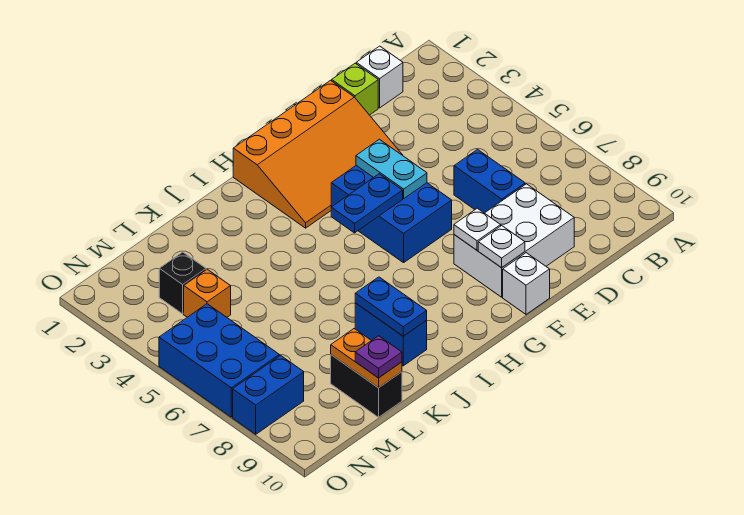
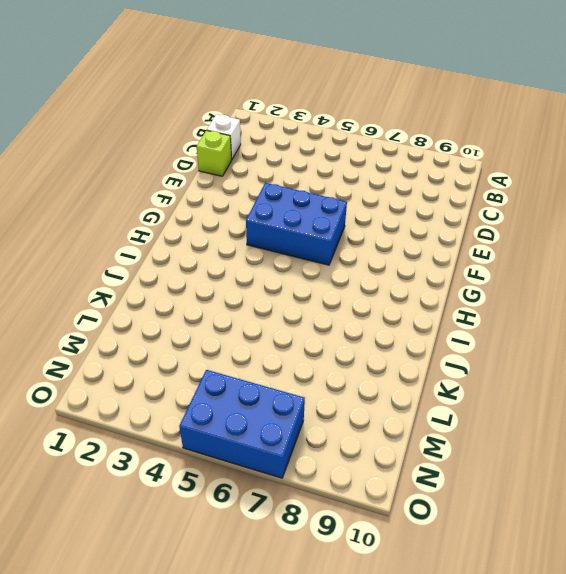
none -> blue brick D6:D7 level 1
none -> white brick D8:F9 level 1
none -> orange slope E1:H3 level 1 top 1

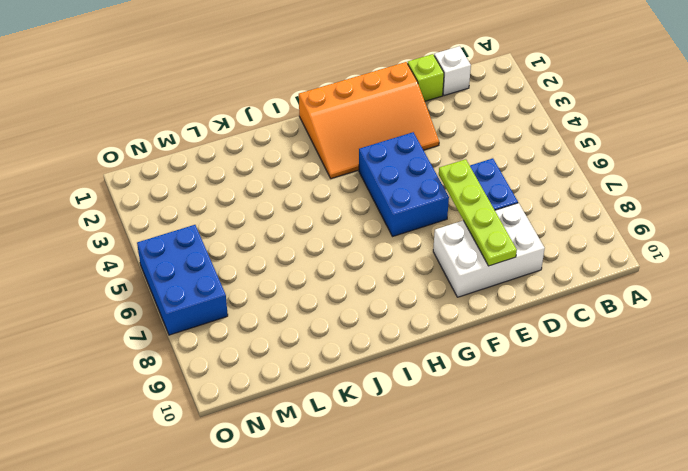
lime plate E6:E9 level 2 -> none
none -> white brick F10 level 1
none -> blue brick J8:J9 level 1
none -> black brick L9:L10 level 1

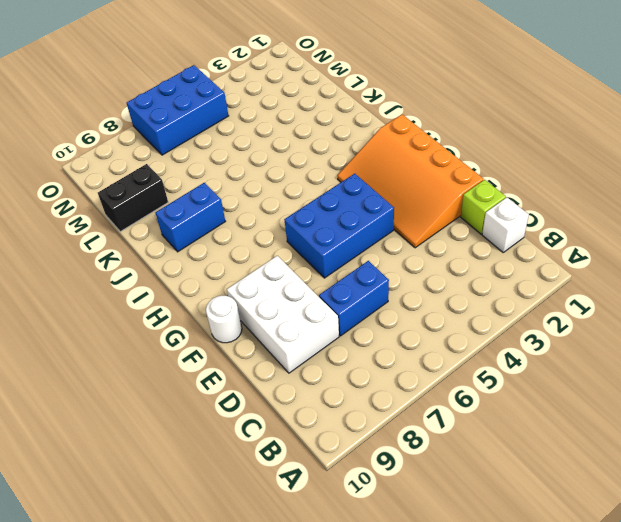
white round brick F10 level 1 -> white brick F10 level 1
none -> black brick M3 level 1
none -> orange brick M4 level 1
none -> blue brick N8:O8 level 1

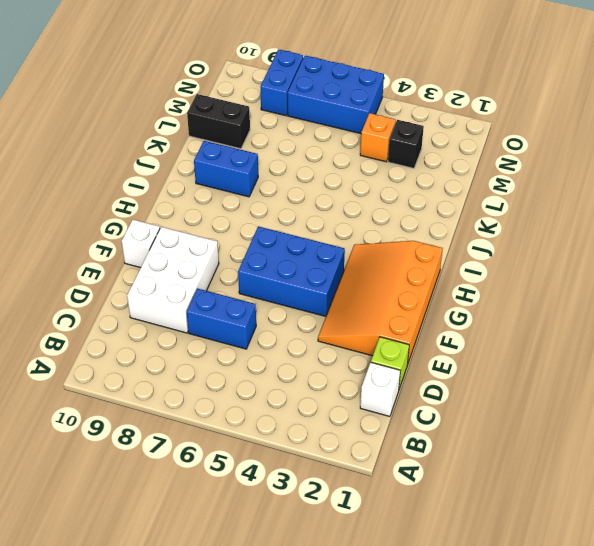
none -> cyan plate F4:F5 level 2
none -> white plate F8 level 2
none -> white plate F9 level 2

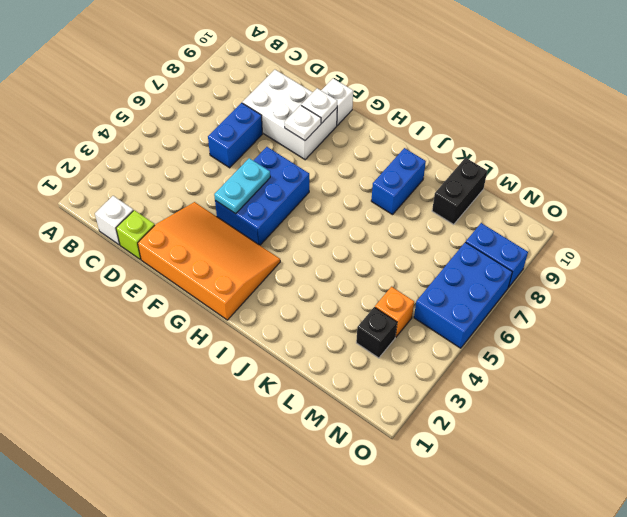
none -> blue plate G5:H5 level 2
none -> blue plate J8:J9 level 2
none -> orange plate L9:L10 level 2

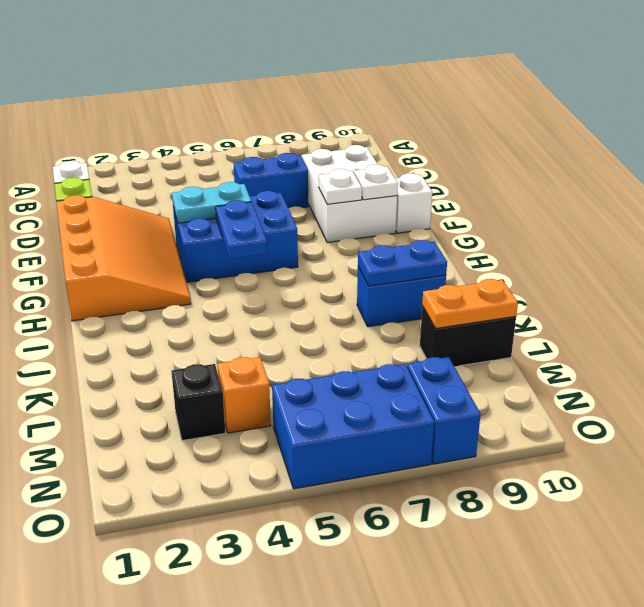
none -> purple plate L10 level 3

